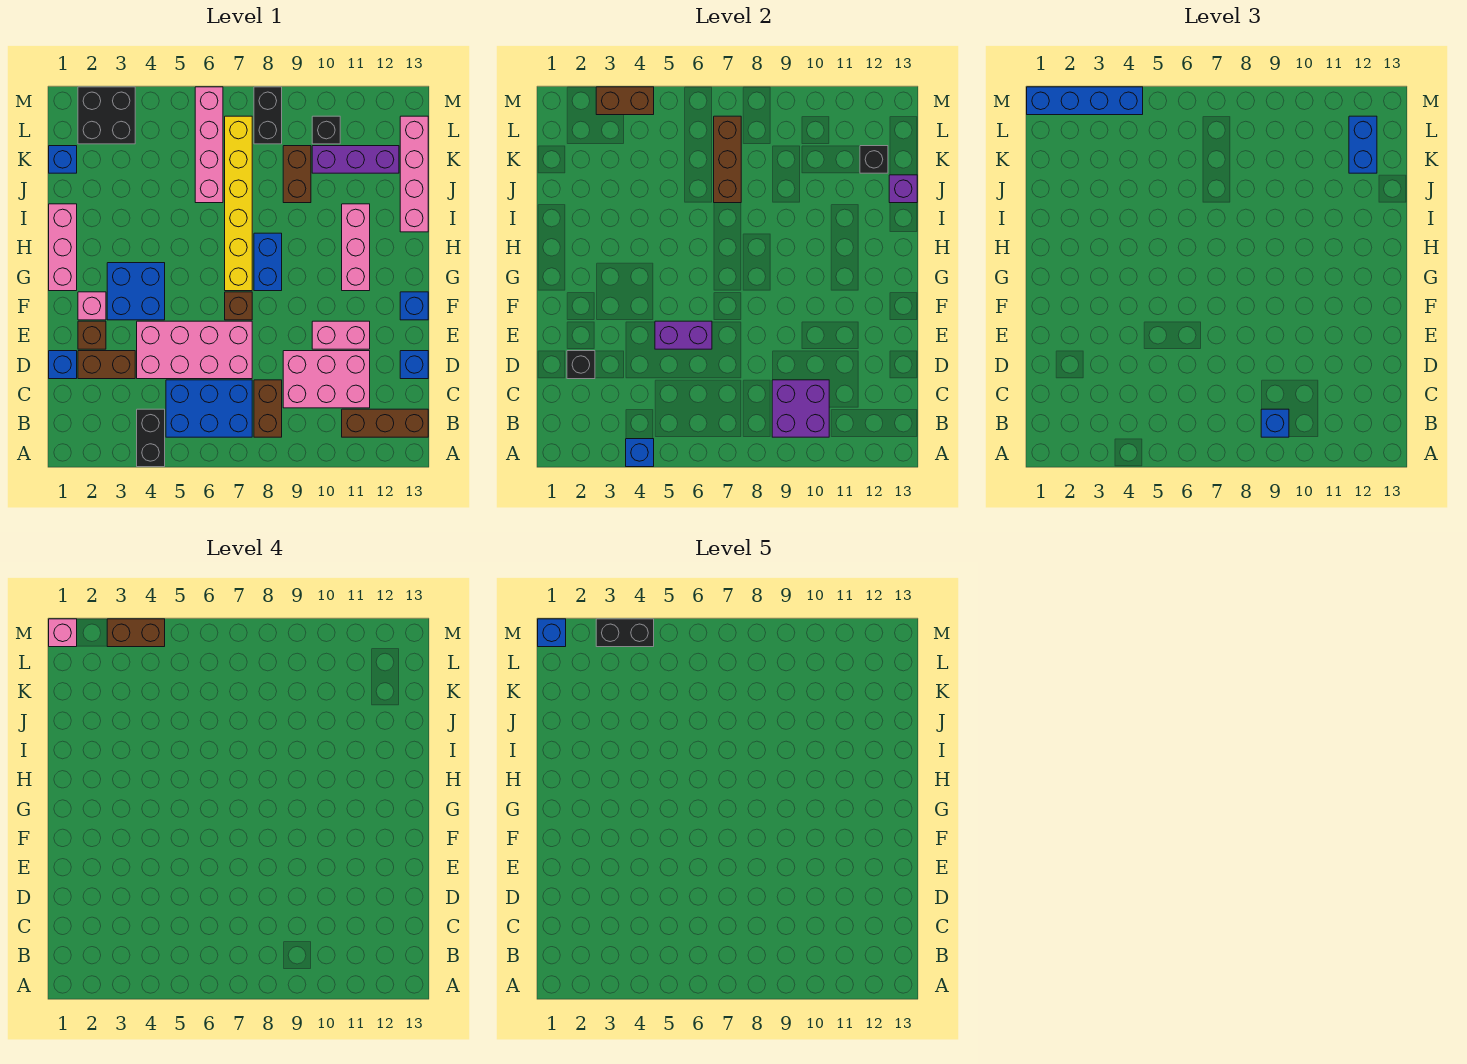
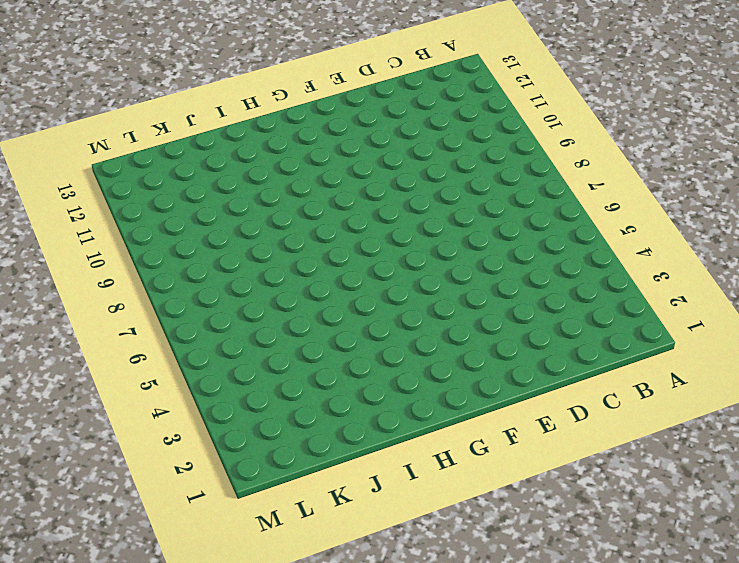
none -> black brick A4:B4 level 1
none -> blue brick B5:C7 level 1
none -> brown brick B8:C8 level 1
none -> brown brick B11:B13 level 1

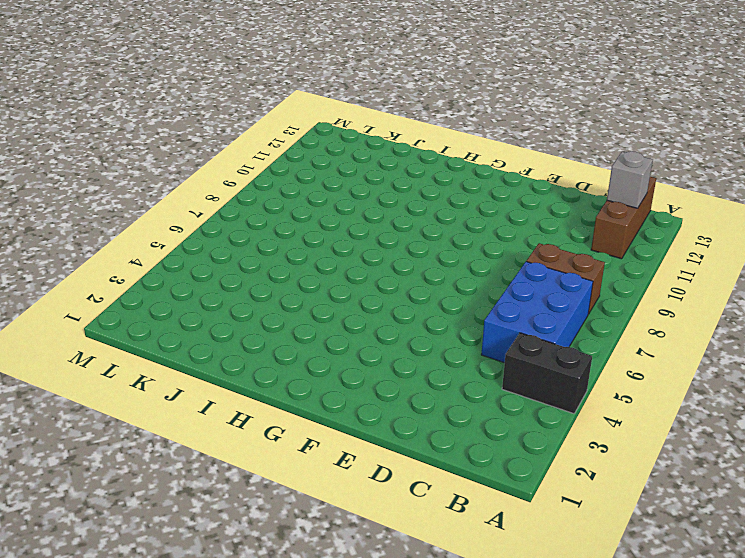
grey brick B12 level 2 -> none
none -> pink brick C9:D11 level 1
none -> blue brick D1 level 1
none -> brown brick D2:D3 level 1
none -> pink brick D4:E7 level 1

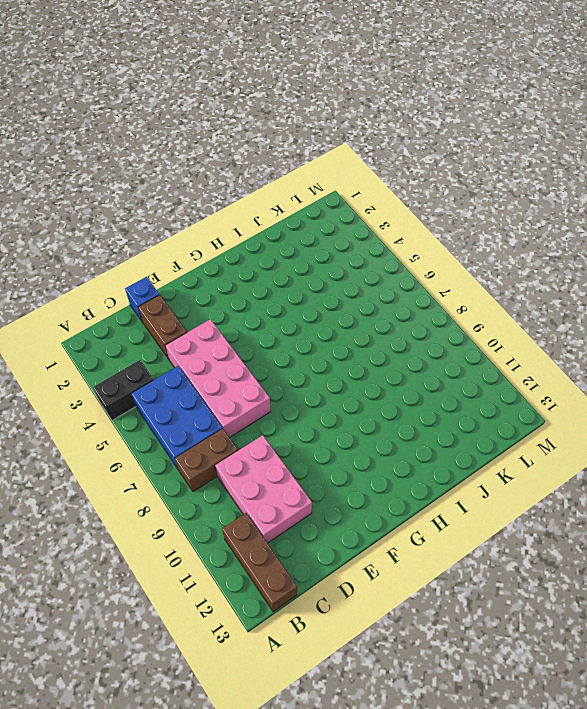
none -> blue brick D13 level 1
none -> brown brick E2 level 1
none -> pink brick E10:E11 level 1
none -> pink brick F2 level 1

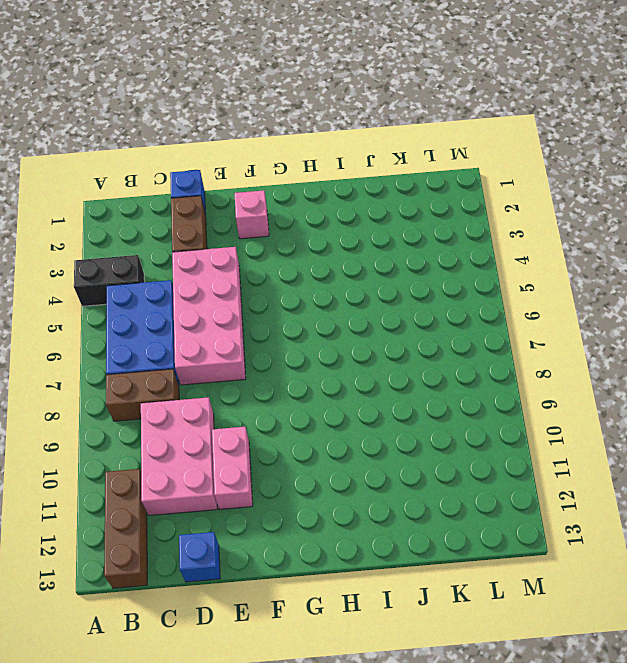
none -> brown brick E2 level 1
none -> blue brick F3:G4 level 1
none -> brown brick F7 level 1
none -> blue brick F13 level 1

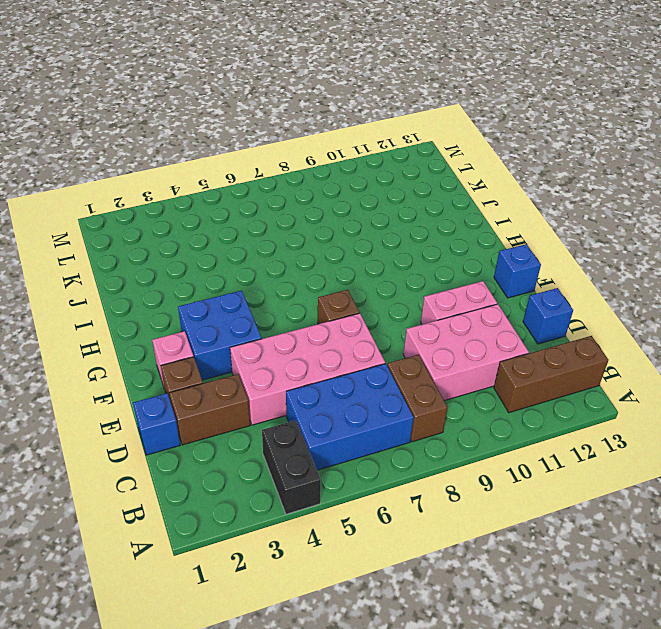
none -> pink brick G1:I1 level 1
none -> yellow brick G7:L7 level 1
none -> blue brick G8:H8 level 1
none -> pink brick G11:I11 level 1

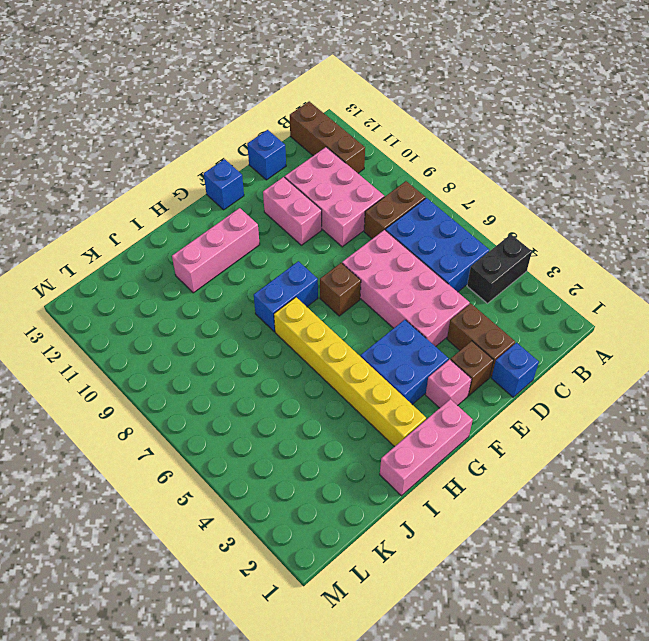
yellow brick H2:H7 level 1 -> yellow brick G7:L7 level 1
none -> pink brick I13:L13 level 1
none -> pink brick J6:M6 level 1
none -> brown brick J9:K9 level 1
none -> blue brick K1 level 1

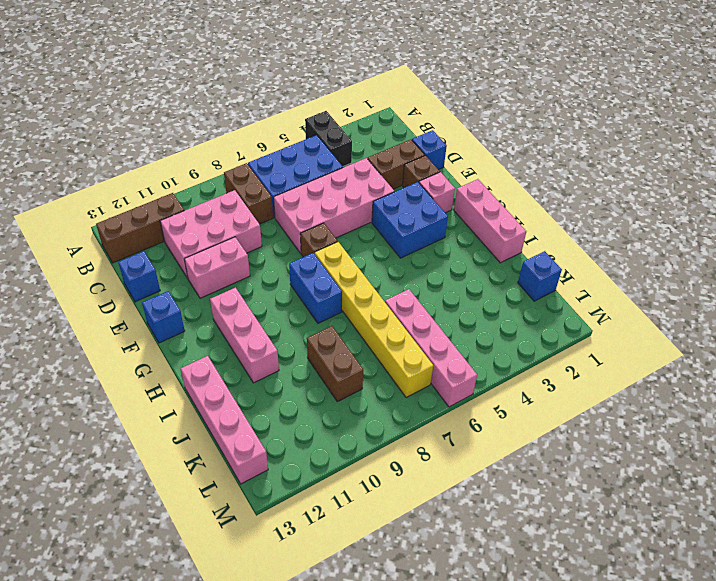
none -> purple brick K10:K12 level 1
none -> black brick L2:M3 level 1
none -> black brick L8:M8 level 1
none -> black brick L10 level 1

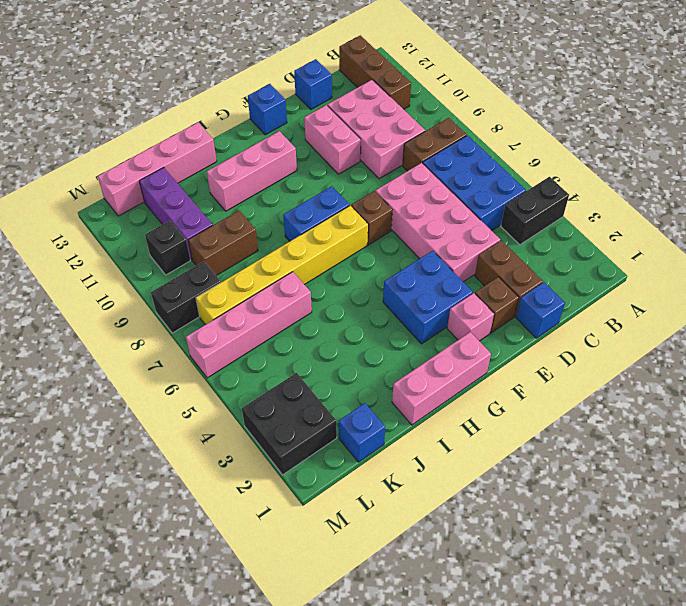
none -> blue brick A4 level 2
none -> purple brick B9:C10 level 2
none -> black brick D2 level 2
none -> purple brick E5:E6 level 2

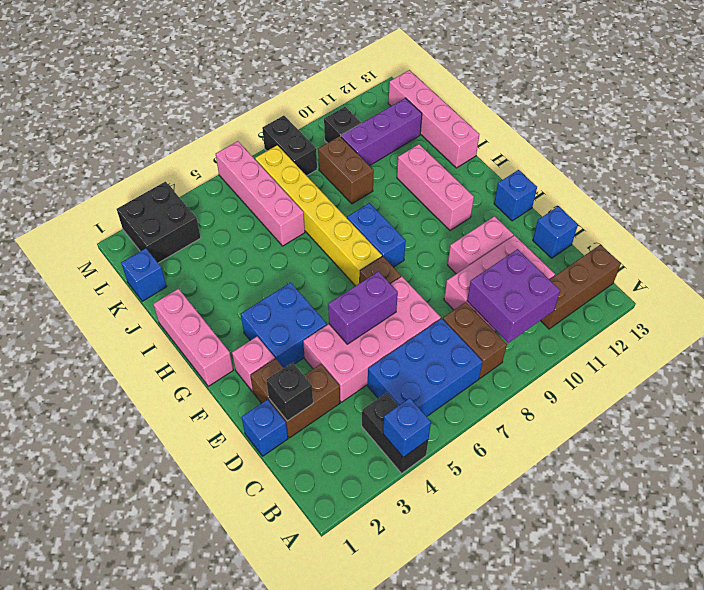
none -> brown brick J7:L7 level 2
none -> purple brick J13 level 2
none -> black brick K12 level 2
none -> brown brick M3:M4 level 2

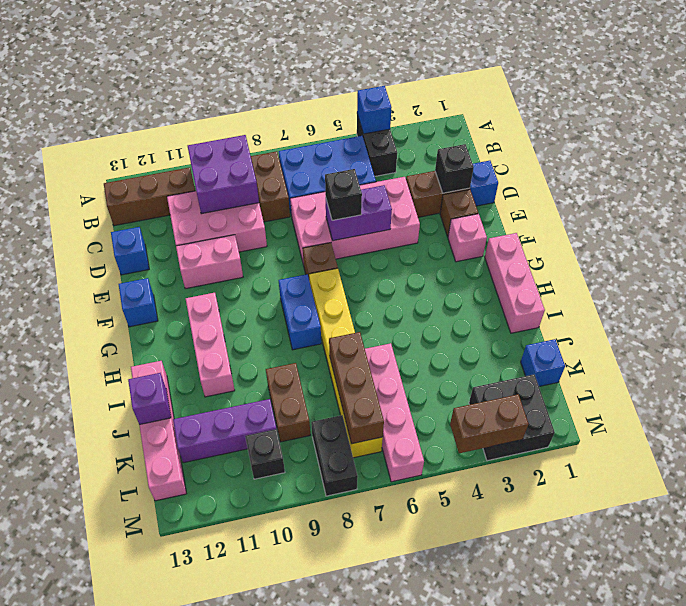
black brick E6 level 3 -> black brick K12 level 2
none -> blue brick F3:G4 level 1
none -> blue brick B9 level 3
none -> blue brick K12:L12 level 3
none -> blue brick M1:M4 level 3

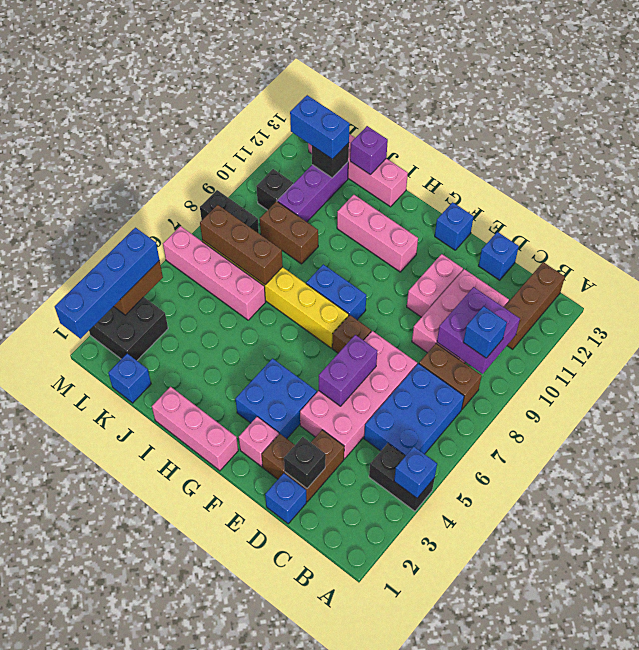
none -> pink brick M1 level 4
none -> brown brick M3:M4 level 4
none -> blue brick M1 level 5
none -> black brick M3:M4 level 5

